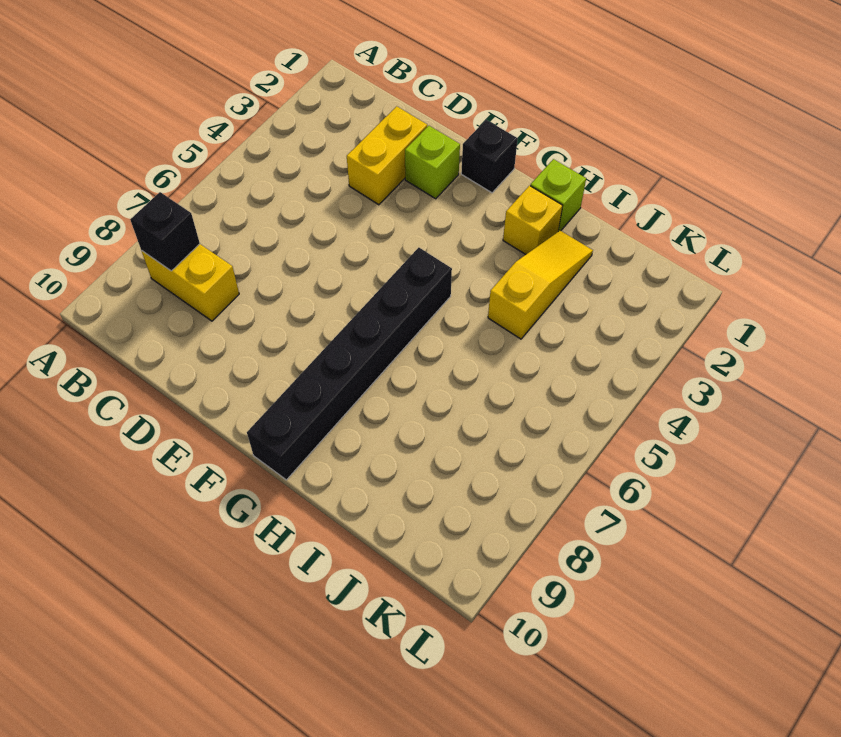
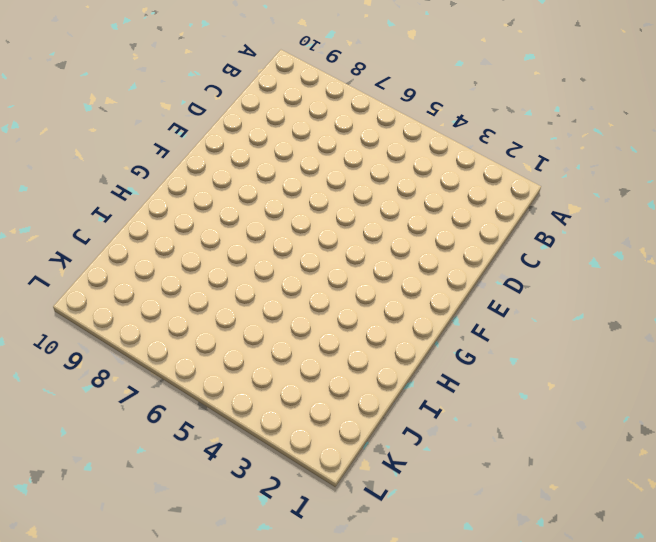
none -> yellow brick B8:C8 level 1
none -> yellow brick D2:D3 level 1

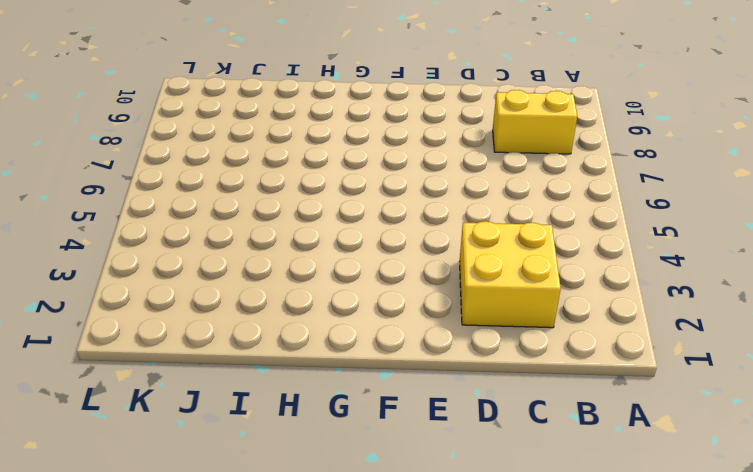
yellow brick C2:D3 level 1 -> yellow brick D2:D3 level 1
none -> lime brick E2 level 1
none -> black brick F1 level 1

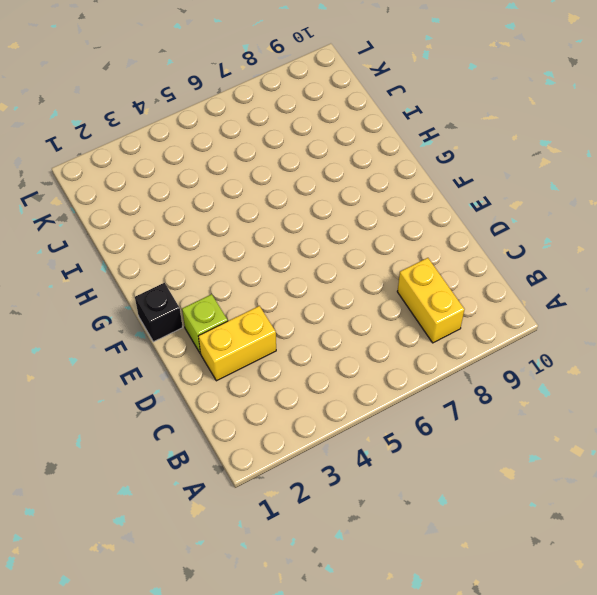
none -> black brick G5:G10 level 1
none -> lime brick H1 level 1

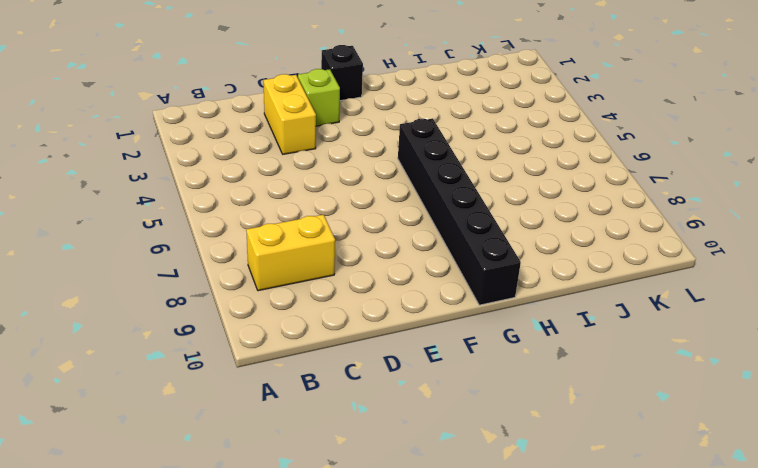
none -> lime brick H1 level 1
none -> yellow brick H2 level 1

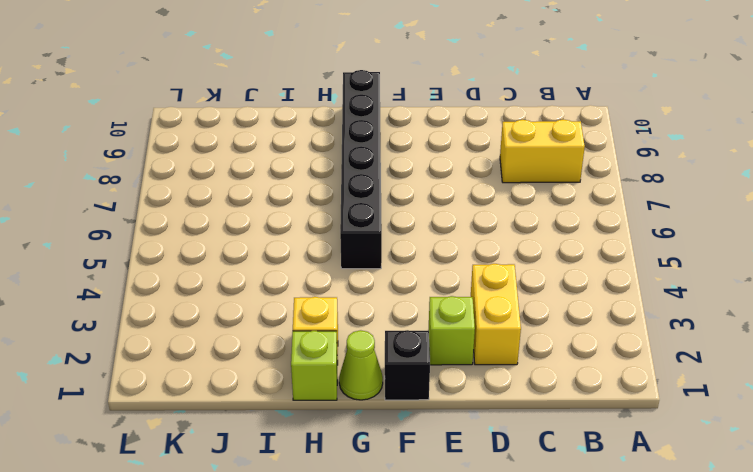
lime cone G1 level 1 -> none
none -> yellow slope I2:I4 level 1 top 4
none -> black brick B8 level 2

